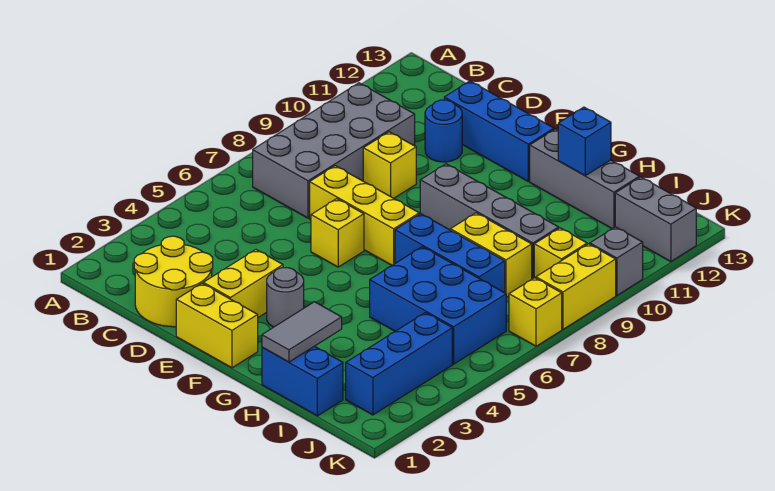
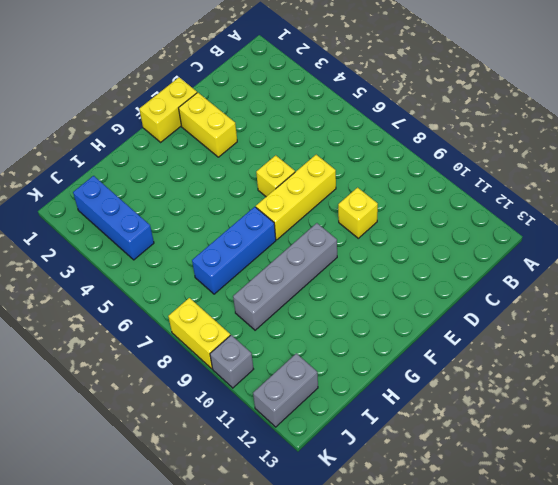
none -> grey brick B7:C10 level 1
none -> yellow round brick C1:D2 level 1
none -> blue round brick D11 level 1

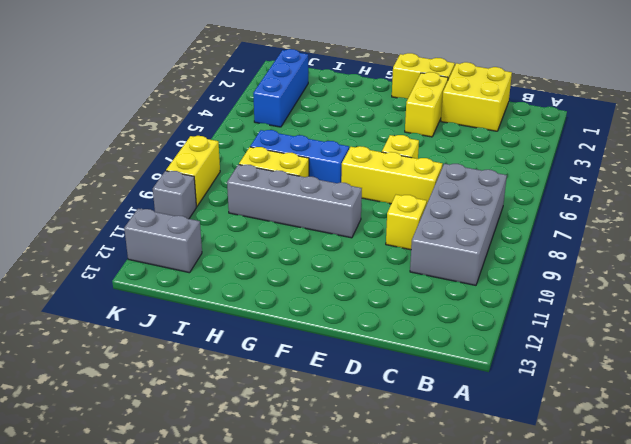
yellow brick C1:D2 level 1 -> yellow round brick C1:D2 level 1
none -> blue round brick D11 level 1
none -> blue brick D12:F12 level 1
none -> grey round brick F3 level 1

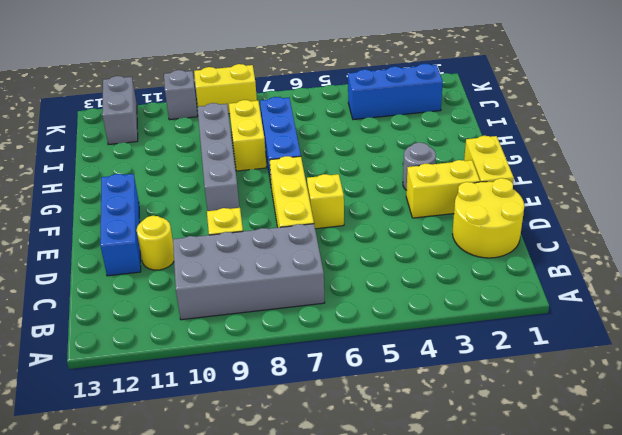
yellow round brick D11 level 1 -> blue round brick D11 level 1
none -> grey brick G12:I12 level 1
none -> blue brick H1:I1 level 1
none -> blue brick H5:J6 level 1

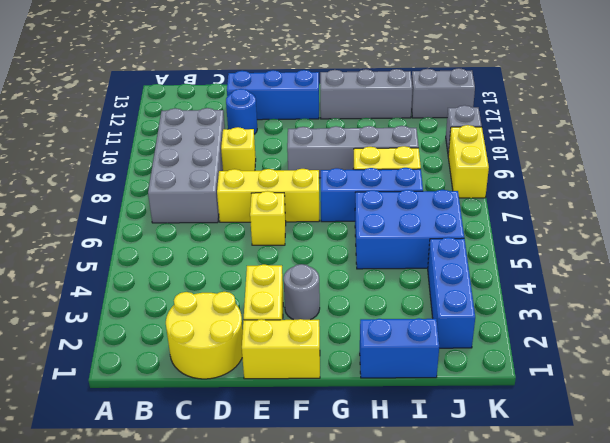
none -> yellow brick J9 level 1
none -> yellow brick K7 level 1
none -> grey tile H1:H2 level 2

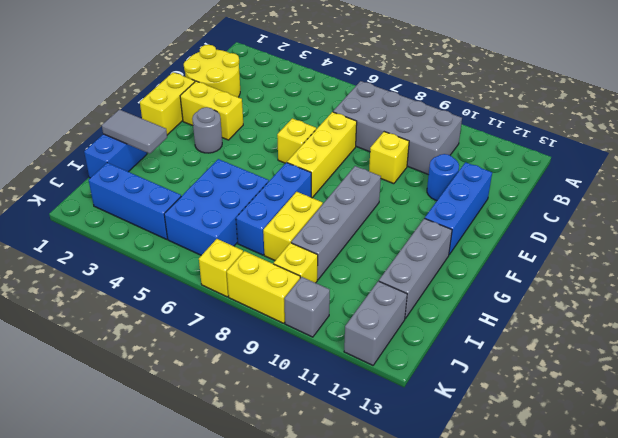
none -> blue brick H12 level 2

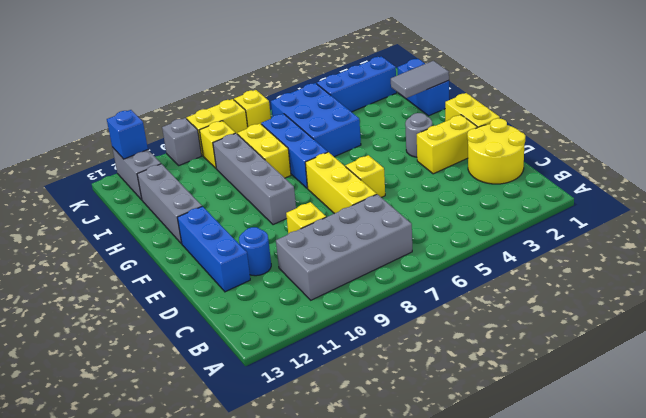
blue brick K12 level 2 -> blue brick H12 level 2

